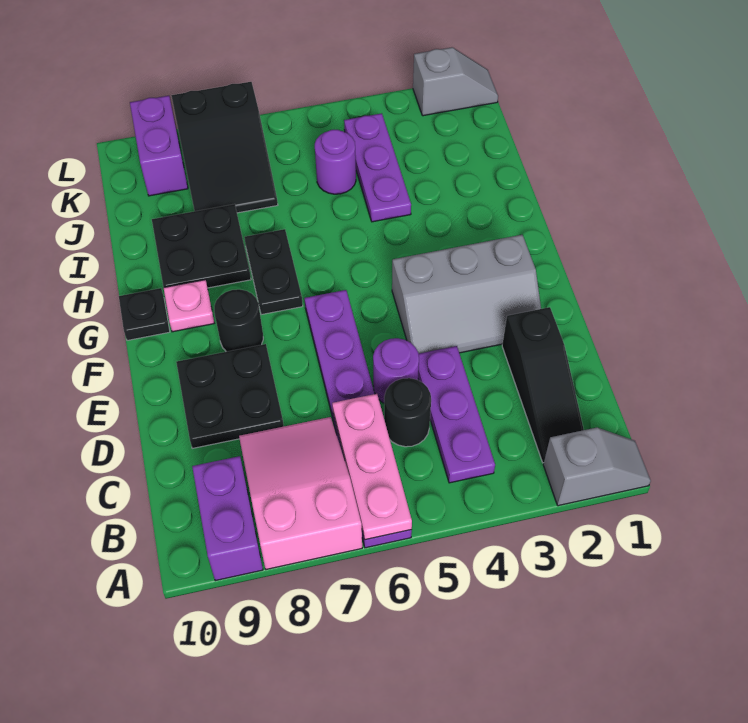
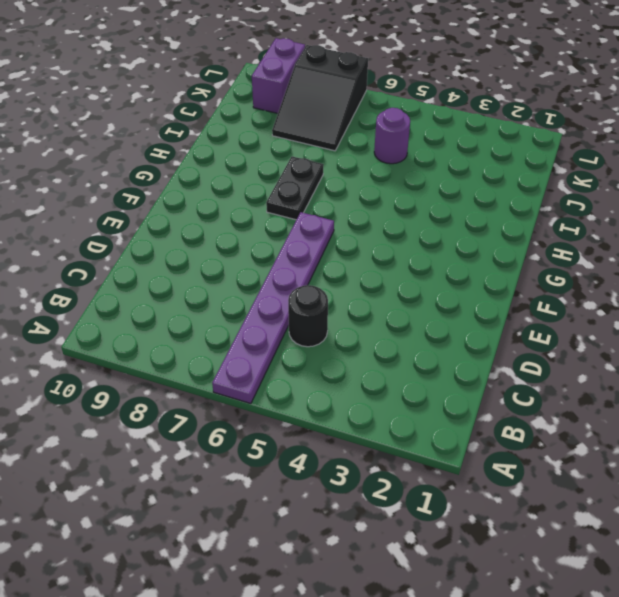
none -> grey slope A1:A2 level 1 top 2
none -> pink slope A7:C8 level 1 top A
none -> purple brick A9:B9 level 1

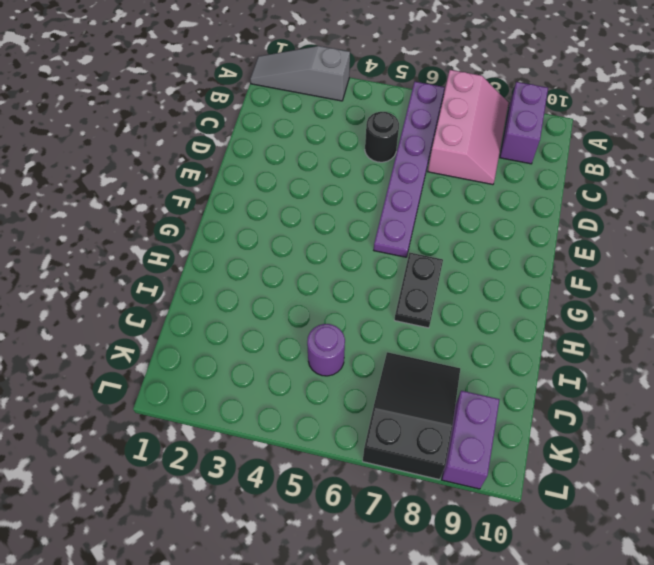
grey slope A1:A3 level 1 top 3 -> grey slope A1:A2 level 1 top 2
pink slope A7:C8 level 1 top 7 -> pink slope A7:C8 level 1 top A
none -> black slope B2:D2 level 1 top D
none -> purple plate B4:D4 level 1
none -> purple round brick D5 level 1

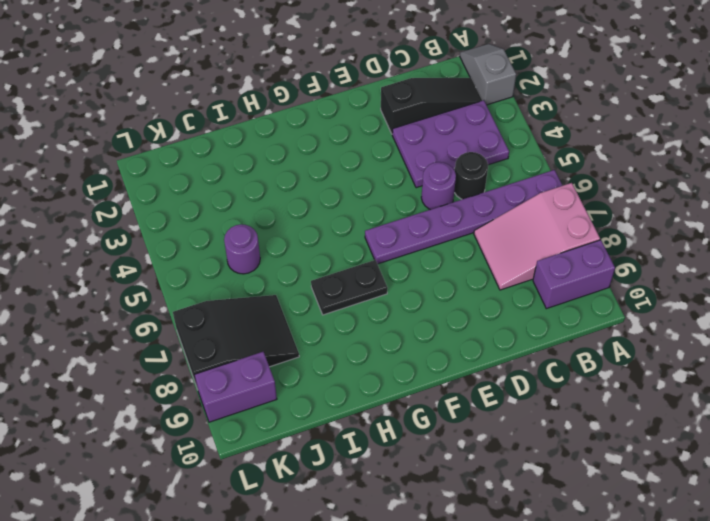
purple plate B3:D4 level 1 -> purple plate B4:D4 level 1
none -> black plate D8:E9 level 1
none -> grey slope E2:F4 level 1 top F
none -> black round brick F8 level 1

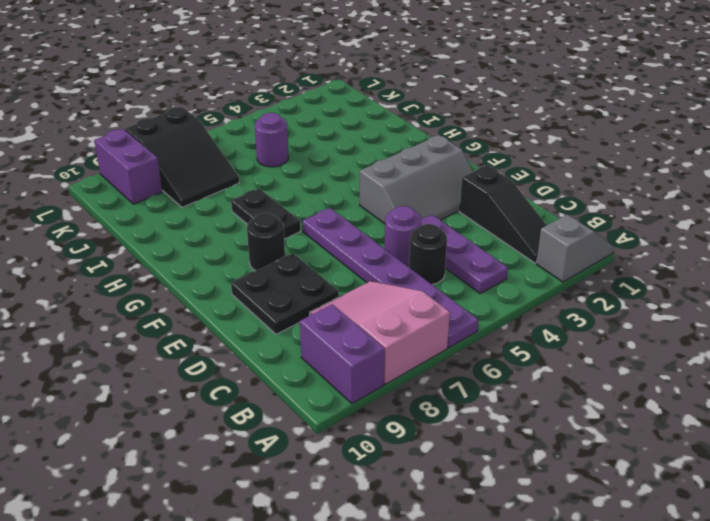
none -> pink plate G9 level 1
none -> black plate G10 level 1
none -> black plate H8:I9 level 1

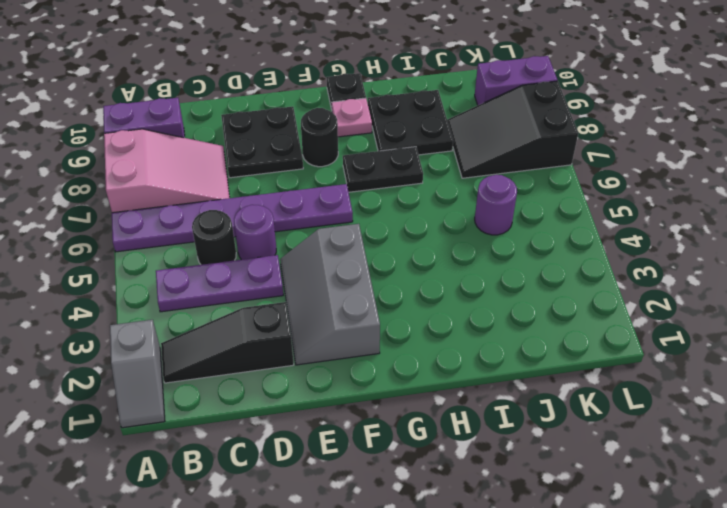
none -> purple plate I4:K4 level 1
none -> grey slope L1:L2 level 1 top 2
none -> pink plate A6:C6 level 2

